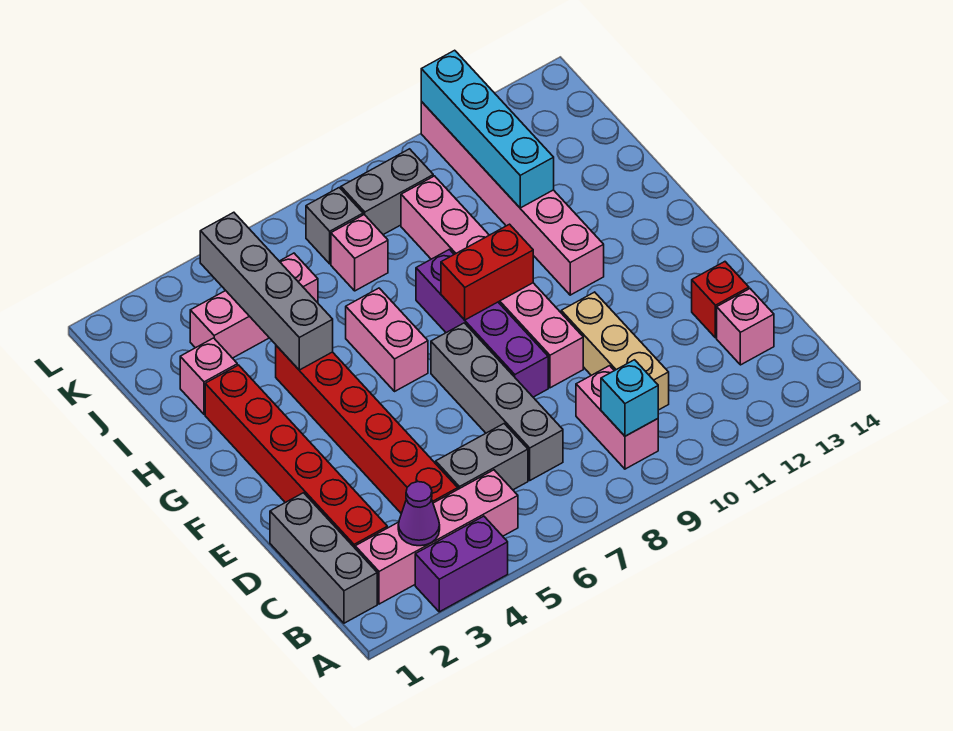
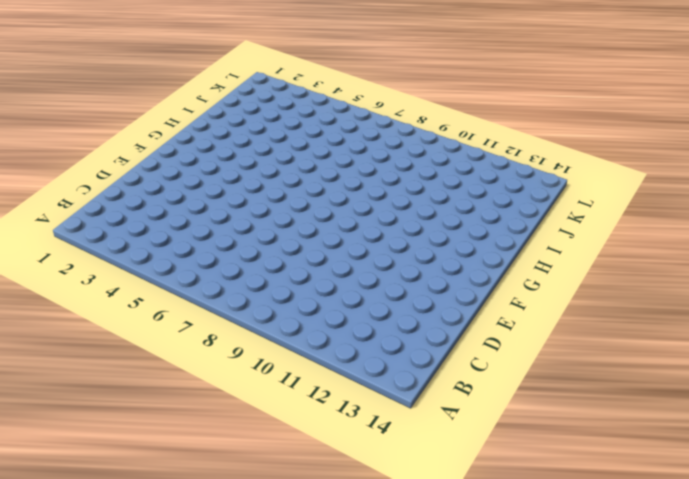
none -> purple brick A3:A4 level 1
none -> grey brick B1:D1 level 1
none -> pink brick B2:B5 level 1

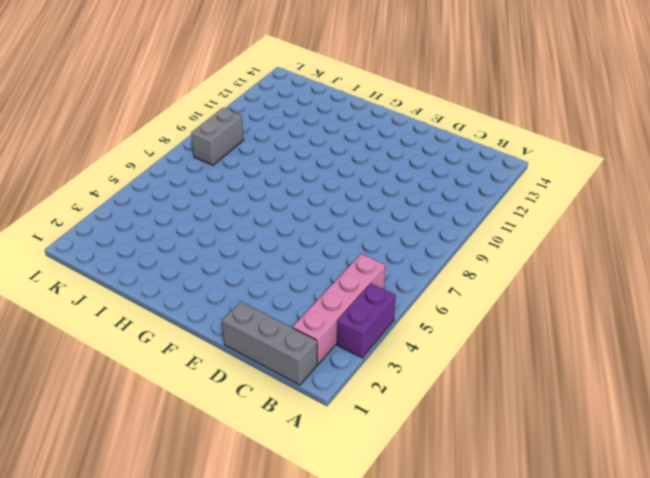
none -> pink brick B9:C9 level 1
none -> red brick C2:H2 level 1
none -> red brick C4:H4 level 1

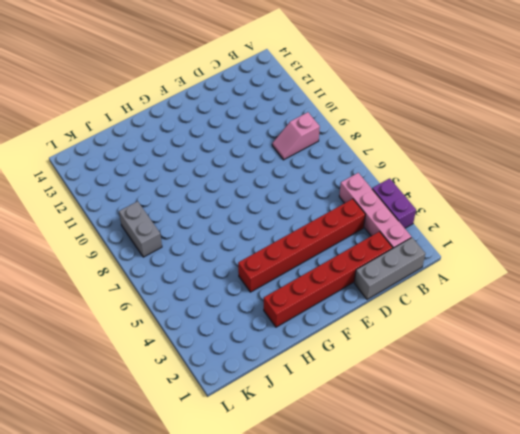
pink slope B9:C9 level 1 top B -> pink brick B9:C9 level 1
none -> grey brick C5:C6 level 1
none -> grey brick C7:F7 level 1
none -> tan brick C10:E10 level 1

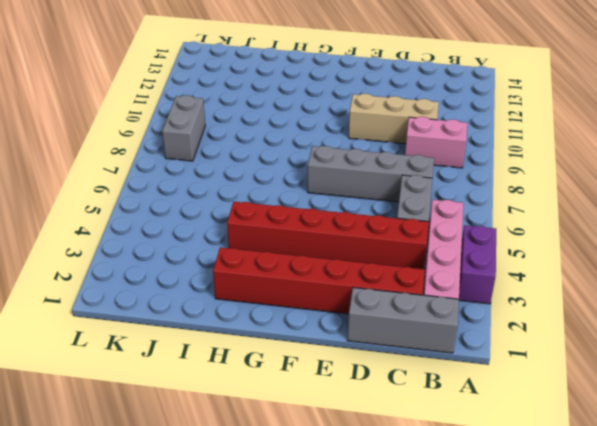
none -> pink brick C13 level 1
none -> red brick D13 level 1
none -> purple brick E8:H8 level 1

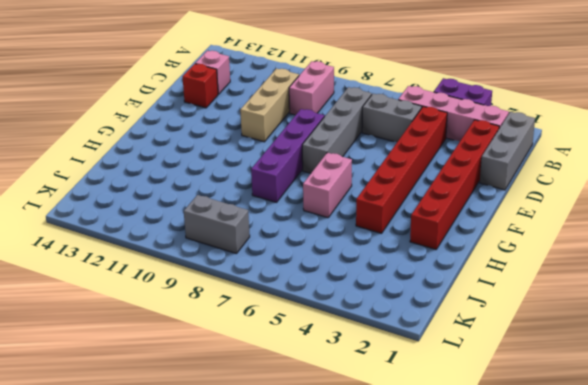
none -> pink brick E9:J9 level 1
none -> pink brick G11:L11 level 1
none -> pink brick I2 level 1

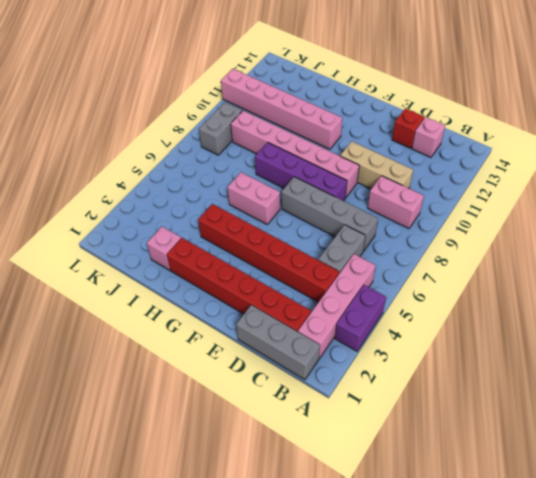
none -> pink brick J3:J5 level 1
none -> pink brick J7 level 1
none -> grey brick K7 level 1

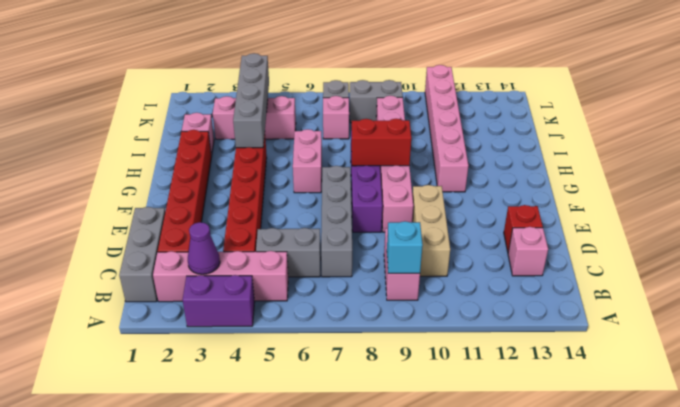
none -> cyan brick I11:L11 level 2

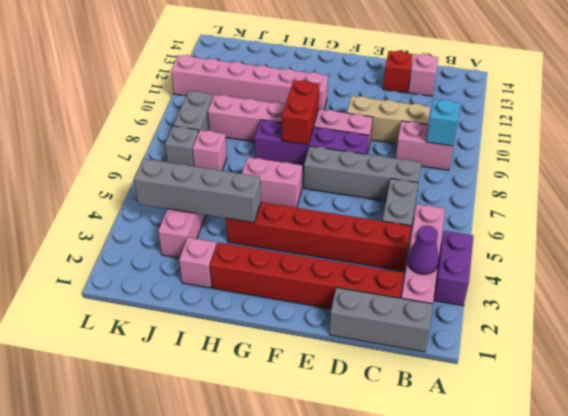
none -> cyan brick I11:L11 level 2

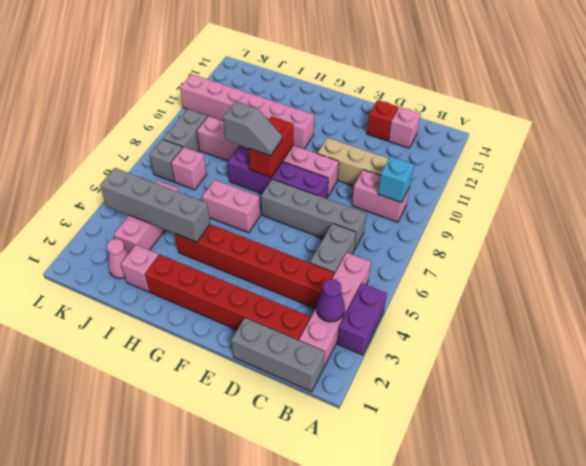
grey slope G8:H8 level 3 top H -> none
pink cone J2 level 1 -> none
none -> cyan brick I11:L11 level 2

